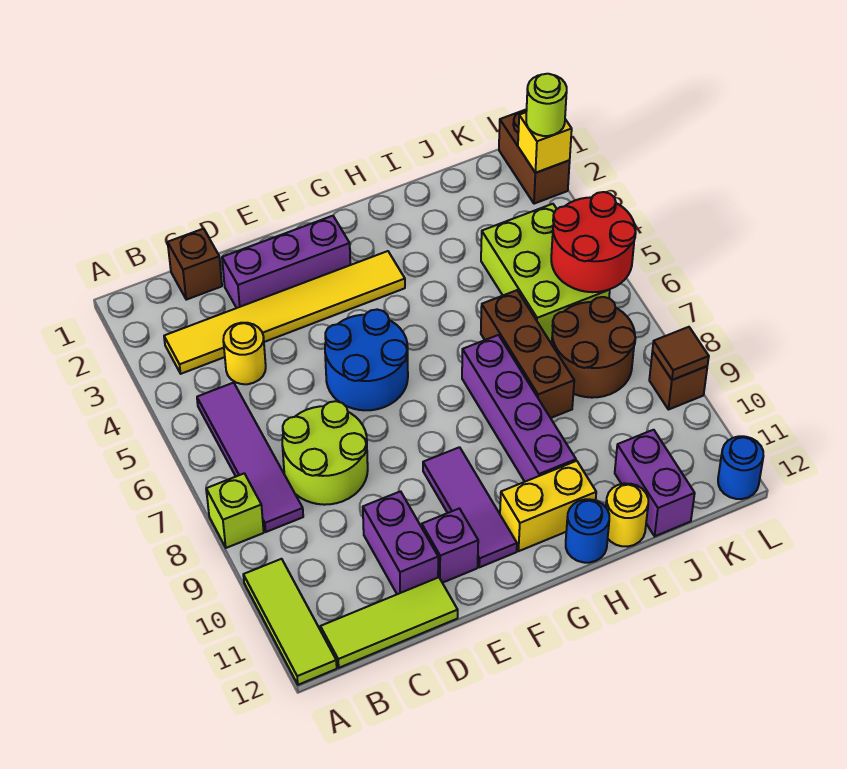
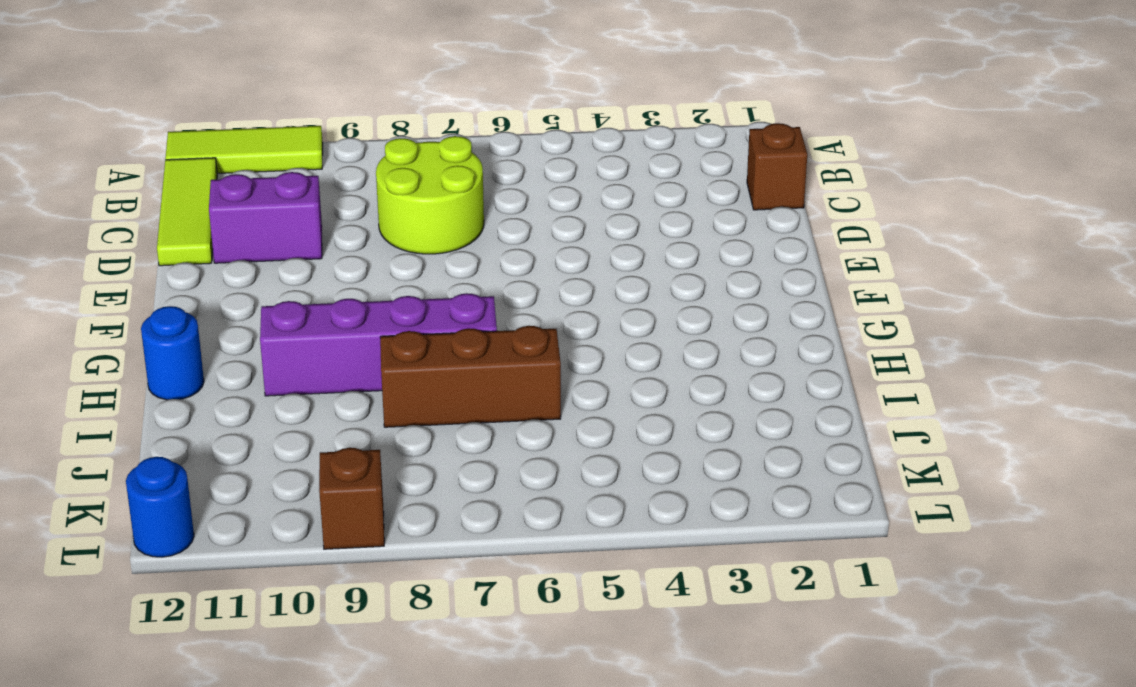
none -> lime brick A8 level 1
none -> yellow tile B3:G3 level 1
none -> purple tile B5:B8 level 1

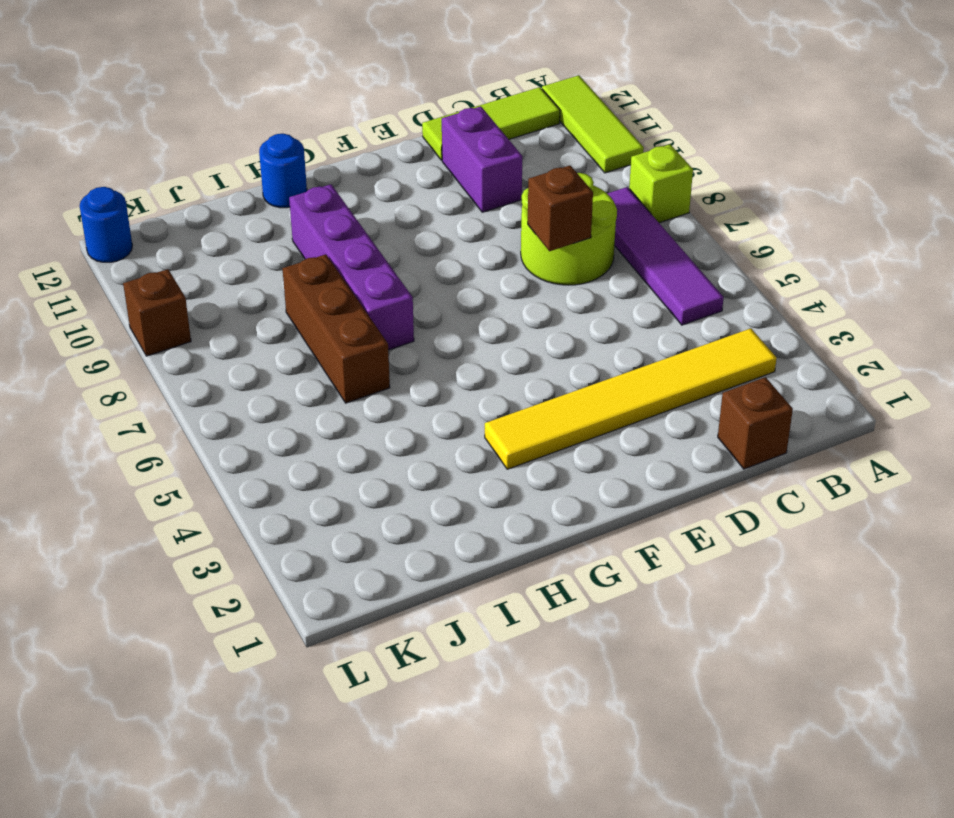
brown brick D7 level 2 -> none
none -> yellow round brick C4 level 1
none -> purple brick D2:F2 level 1
none -> blue round brick E5:F6 level 1

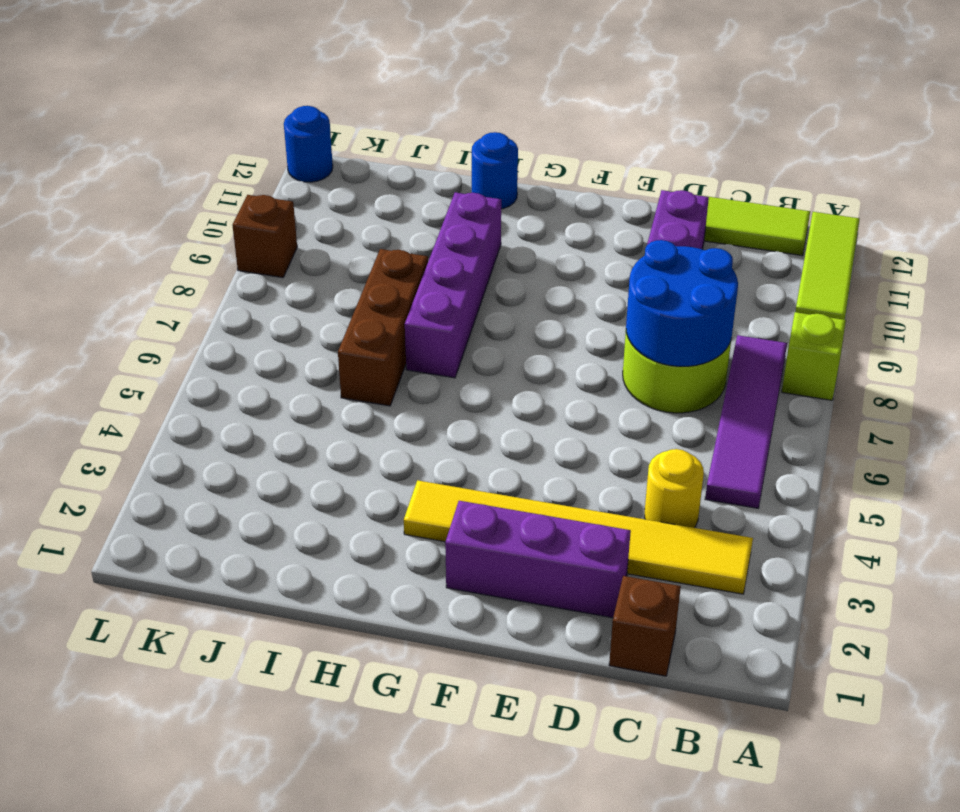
blue round brick C7:D8 level 2 -> blue round brick E5:F6 level 1
none -> purple brick E11 level 1
none -> purple tile F9:F11 level 1
none -> yellow brick G11:H11 level 1

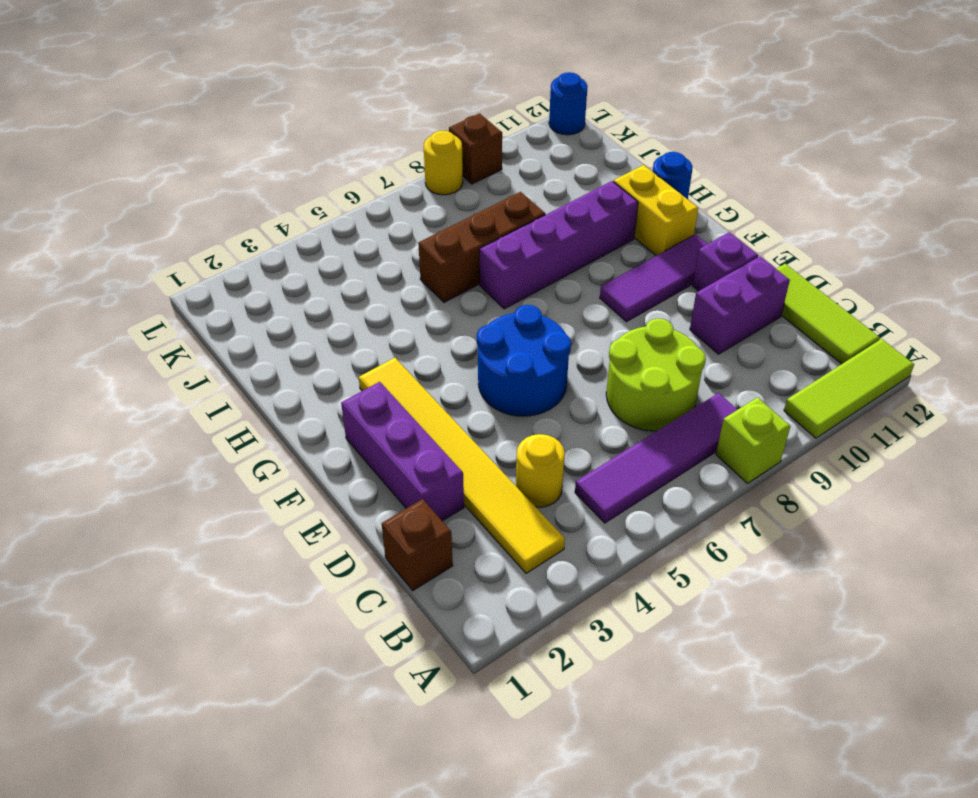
yellow round brick L8 level 1 -> yellow round brick I12 level 1
none -> lime brick J4:K6 level 1
none -> brown round brick J7:K8 level 1
none -> purple brick J11:J12 level 1

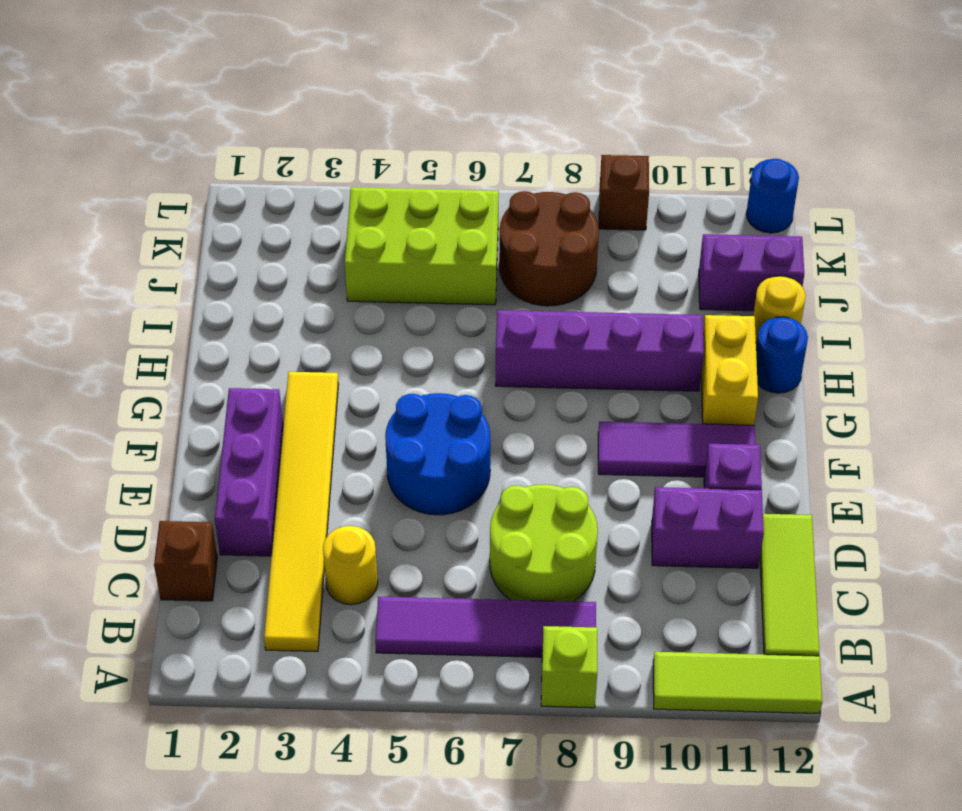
none -> brown brick I6:I8 level 1
none -> brown brick L1:L2 level 1
none -> red round brick K5:L6 level 2

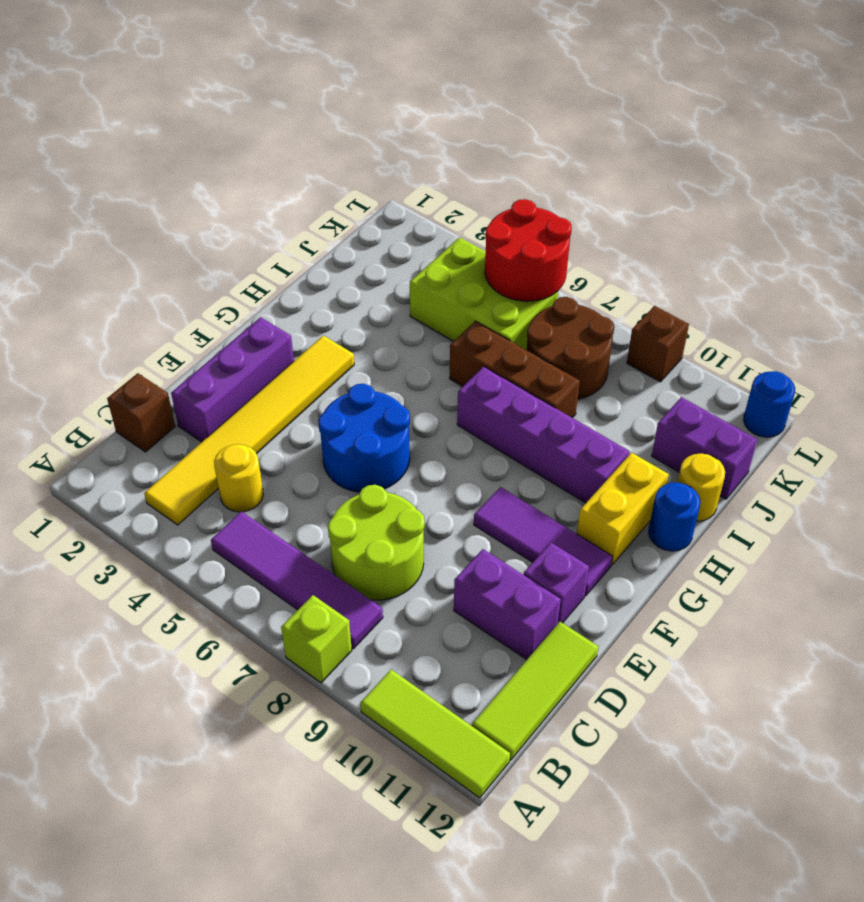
none -> brown brick L1:L2 level 1
none -> yellow brick L2 level 2
none -> brown tile L9 level 2

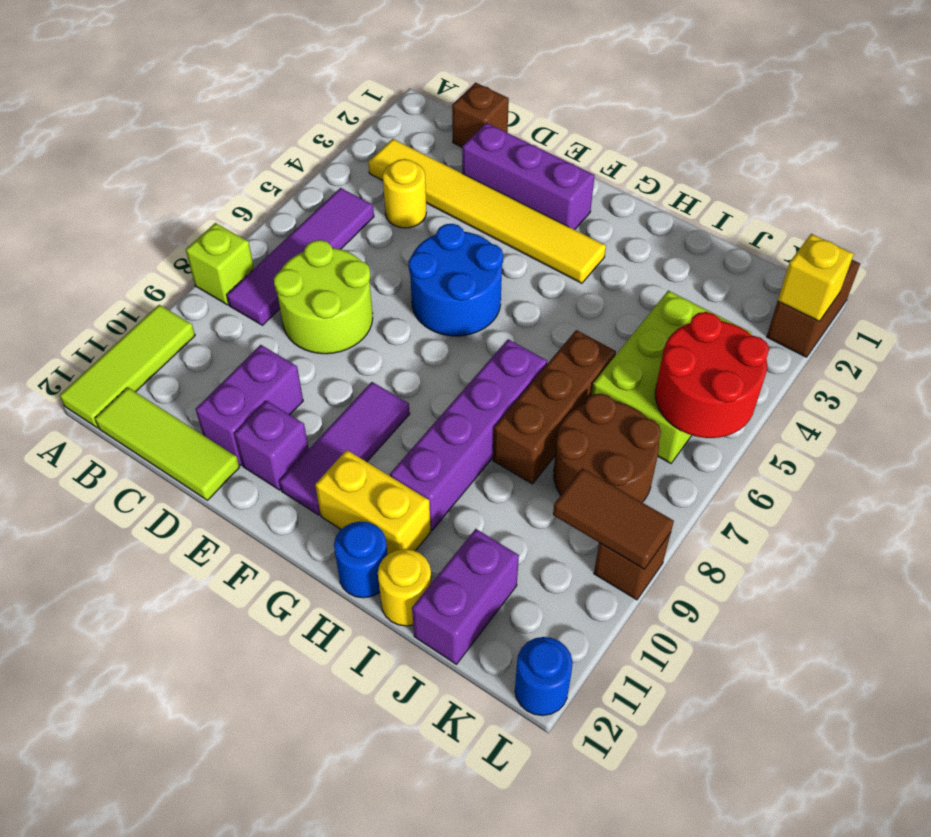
brown tile K9:L9 level 2 -> brown tile L9 level 2
none -> lime round brick L2 level 3

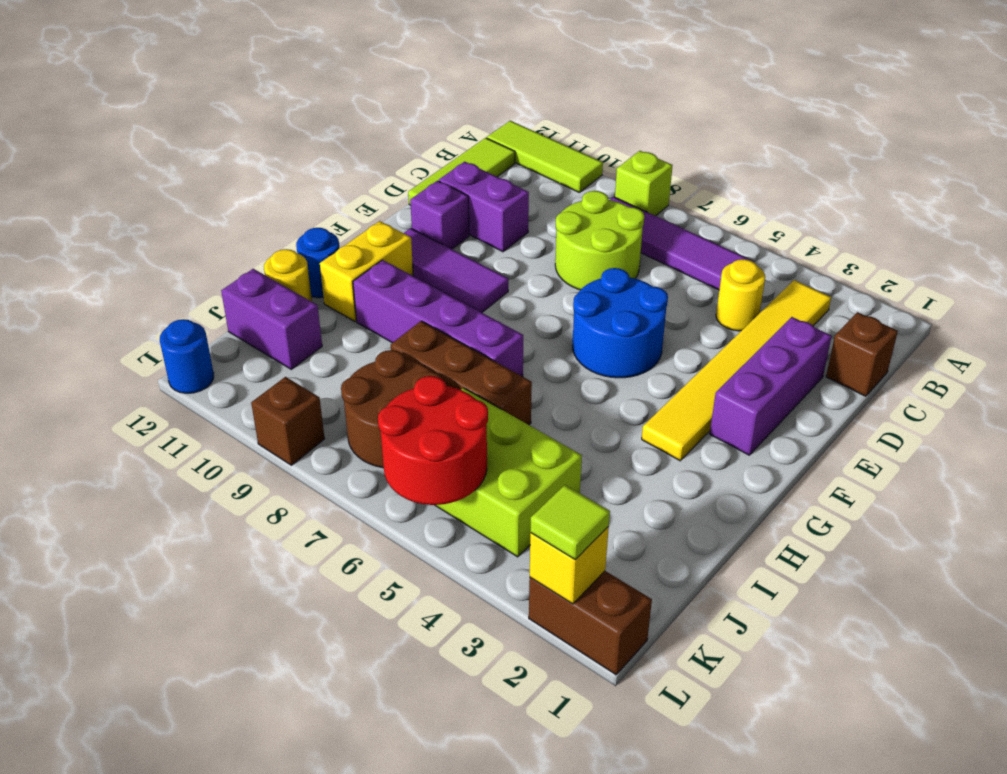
lime tile L2 level 3 -> lime round brick L2 level 3
none -> brown tile L9 level 2

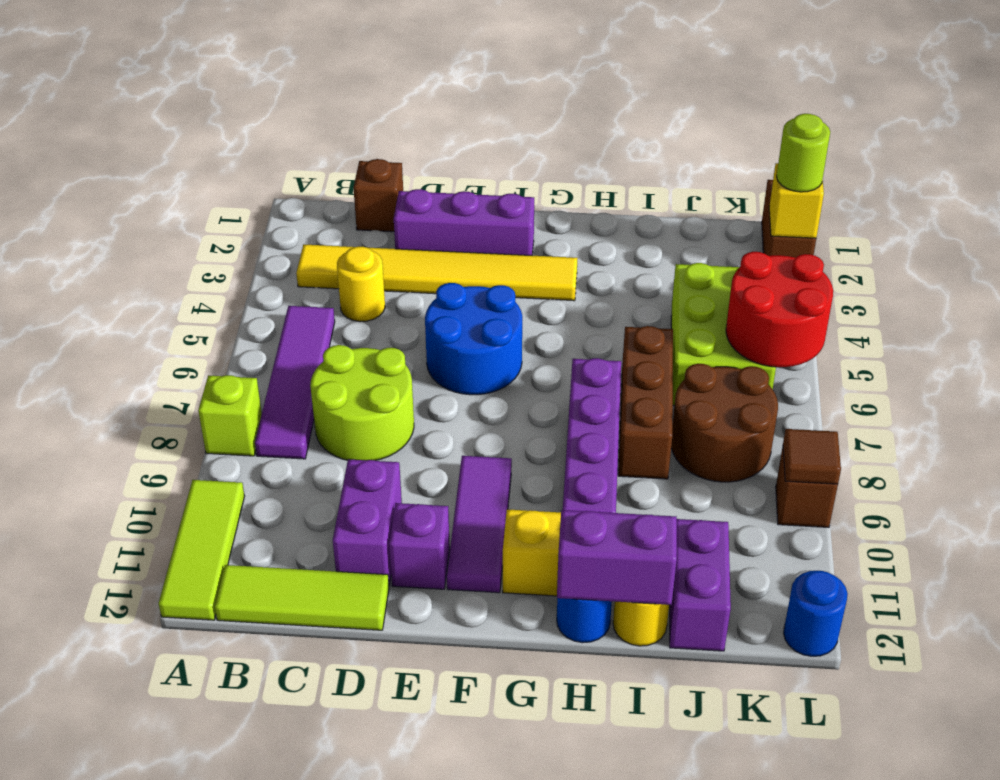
purple brick H12:I12 level 2 -> none

